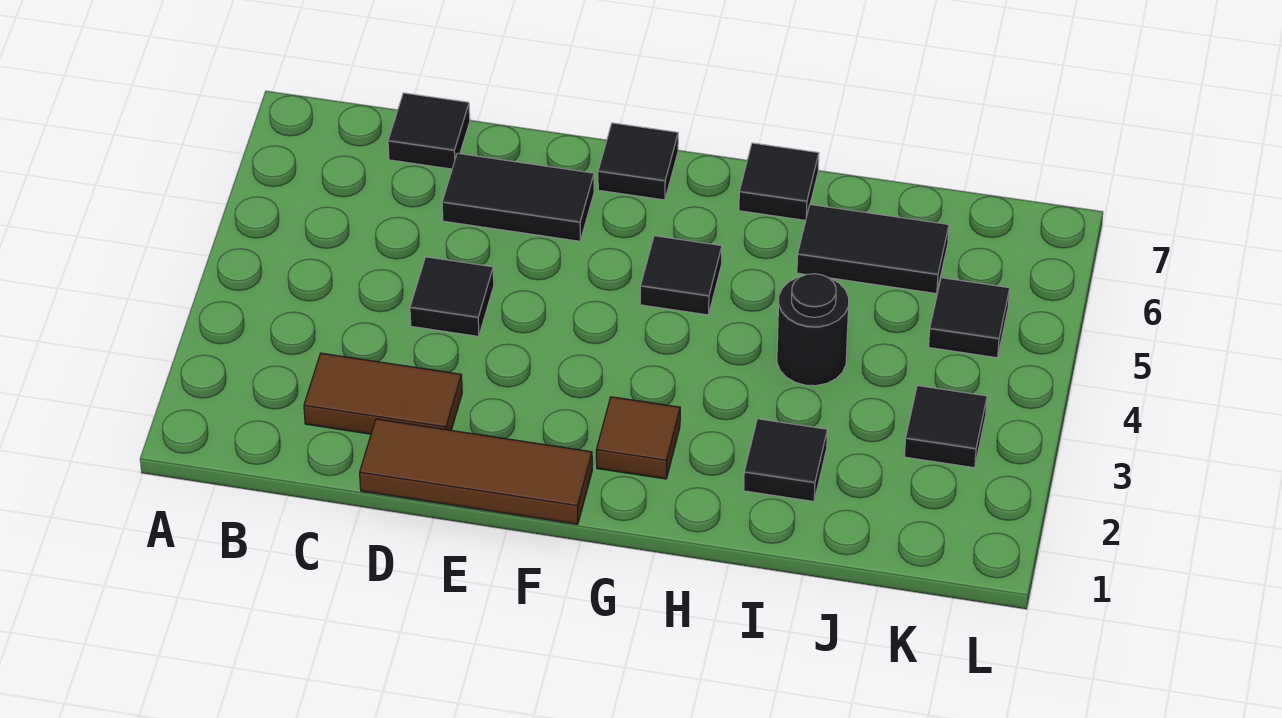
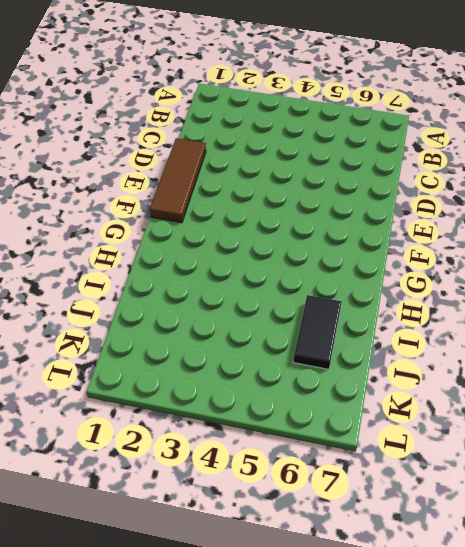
none -> brown tile C2:D2 level 1
none -> black tile C7 level 1
none -> black tile D4 level 1

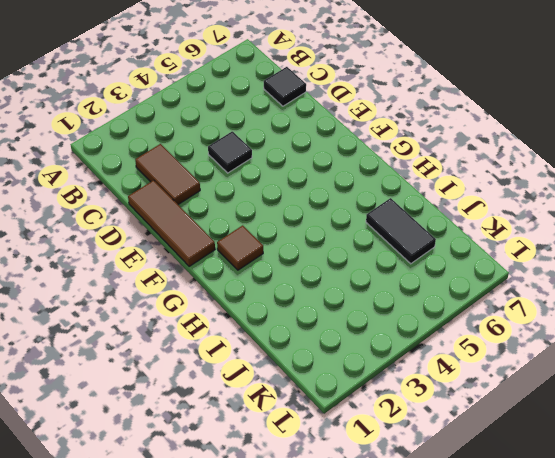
none -> black tile D6:E6 level 1
none -> black tile F7 level 1
none -> black tile G5 level 1

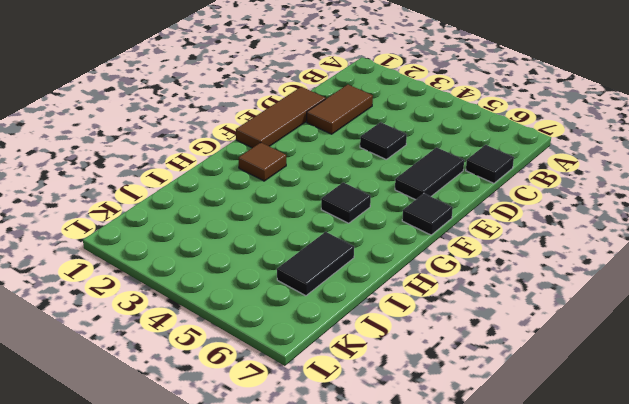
none -> black tile H7 level 1
none -> black tile I2 level 1
none -> black round brick I4 level 1

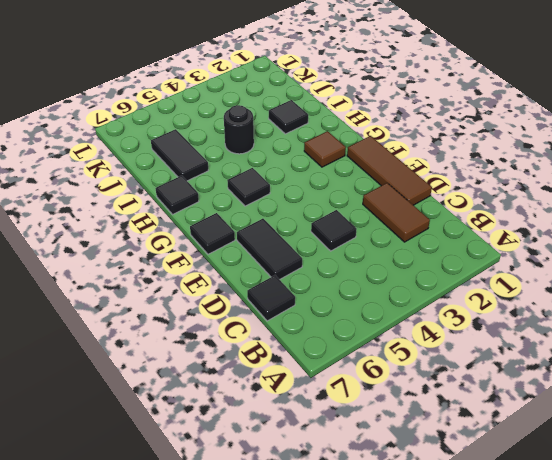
none -> black tile K3 level 1
none -> black tile K5 level 1

